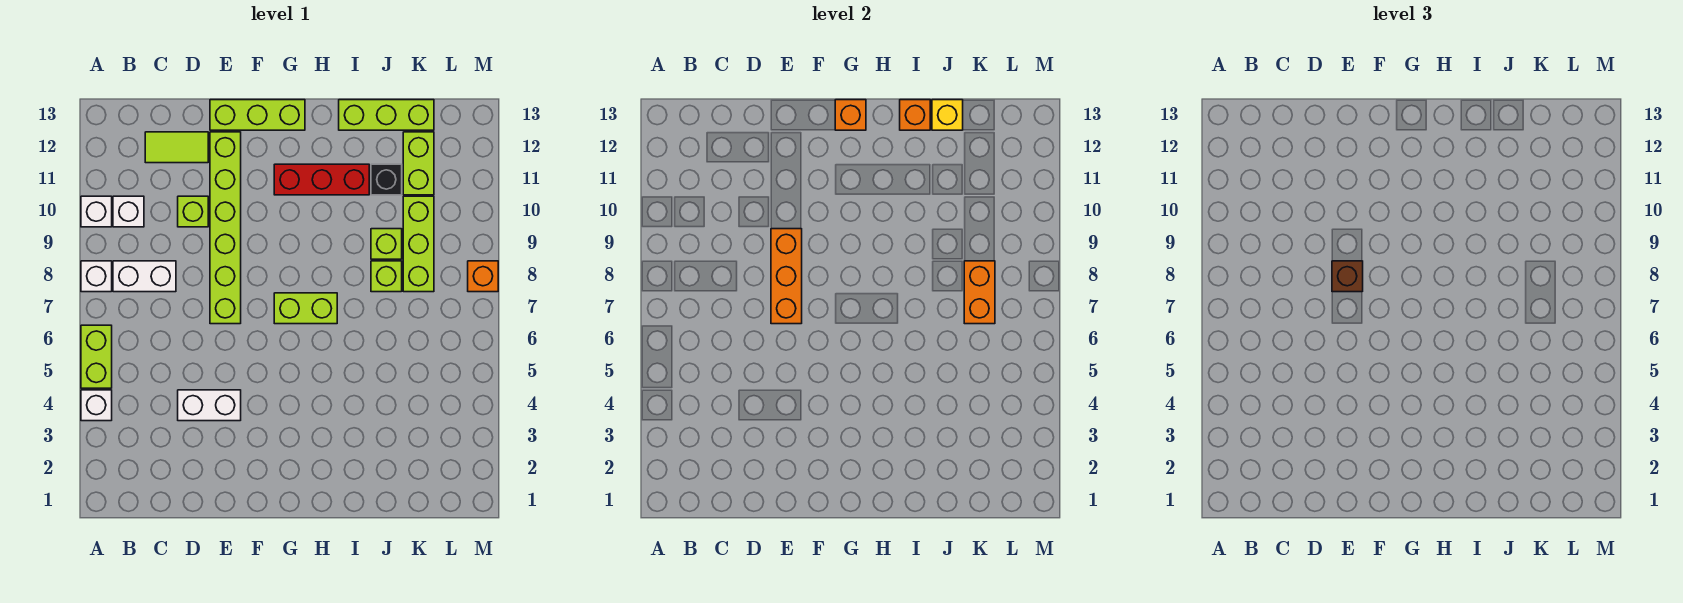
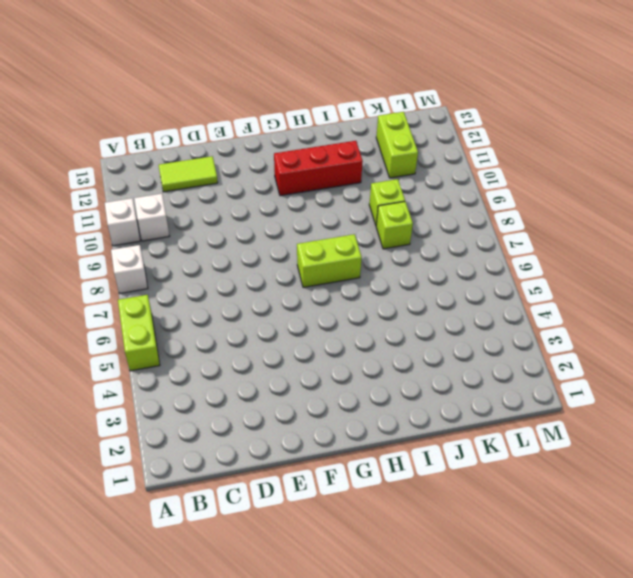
none -> white brick A4 level 1
none -> white brick B8:C8 level 1
none -> white brick D4:E4 level 1

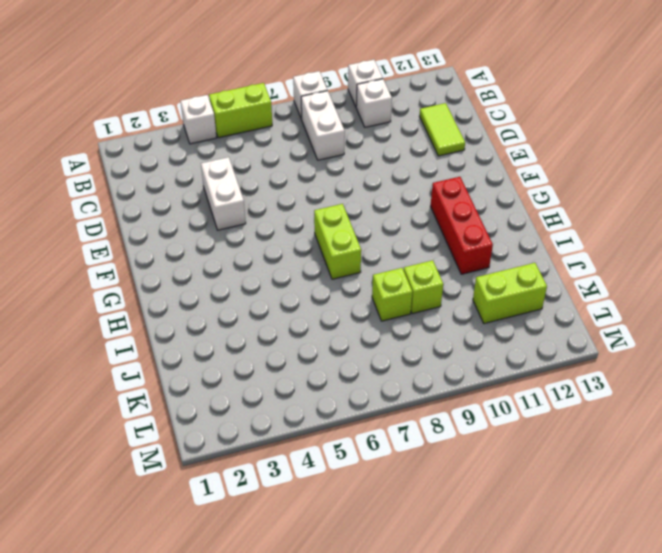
none -> lime brick D10 level 1
none -> lime brick E7:E12 level 1
none -> lime brick E13:G13 level 1

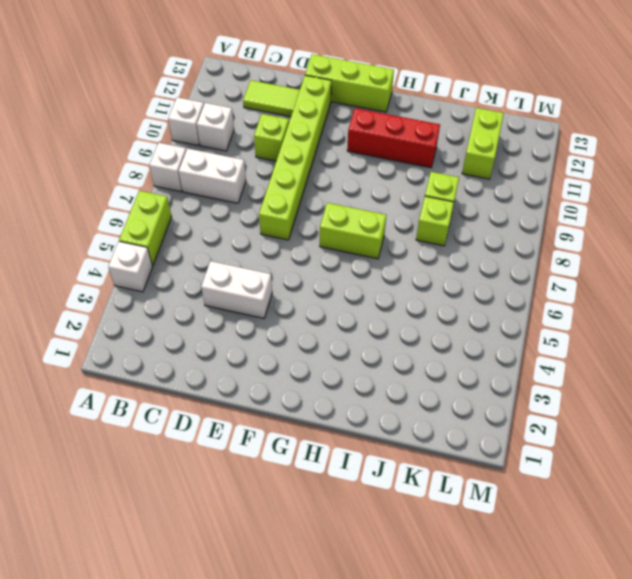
none -> lime brick I13:K13 level 1
none -> black brick J11 level 1
none -> lime brick K8:K10 level 1

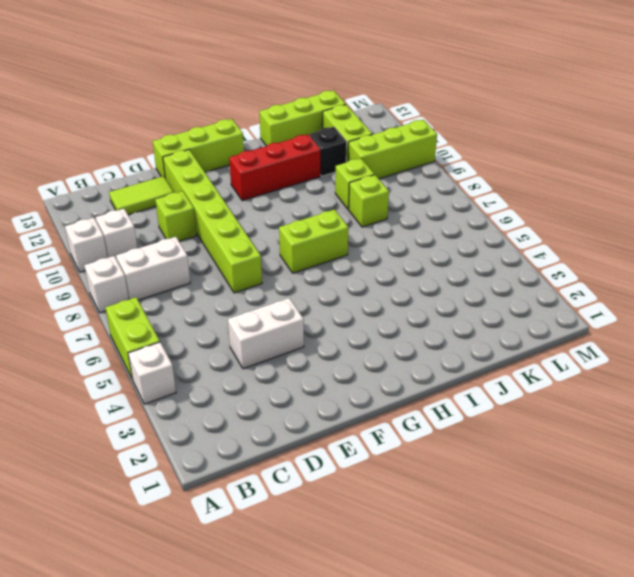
lime brick K10:M10 level 1 -> lime brick K8:K10 level 1
none -> orange brick M8 level 1
none -> orange brick E7:E9 level 2
none -> orange brick G13 level 2

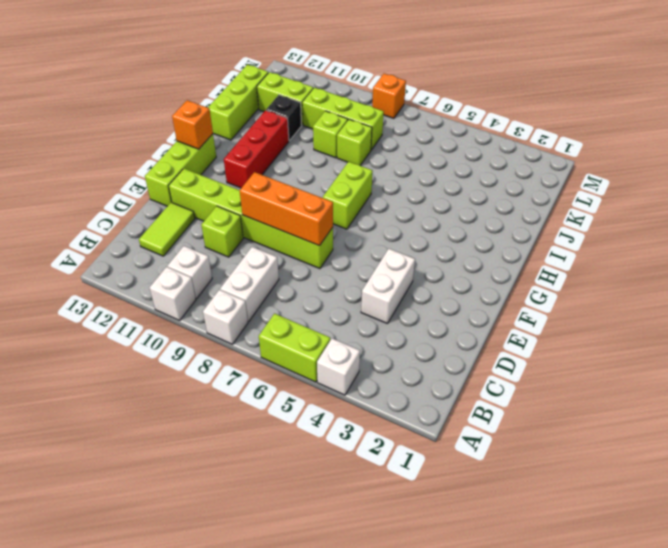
none -> orange brick I13 level 2
none -> yellow brick J13 level 2
none -> orange brick K7:K8 level 2

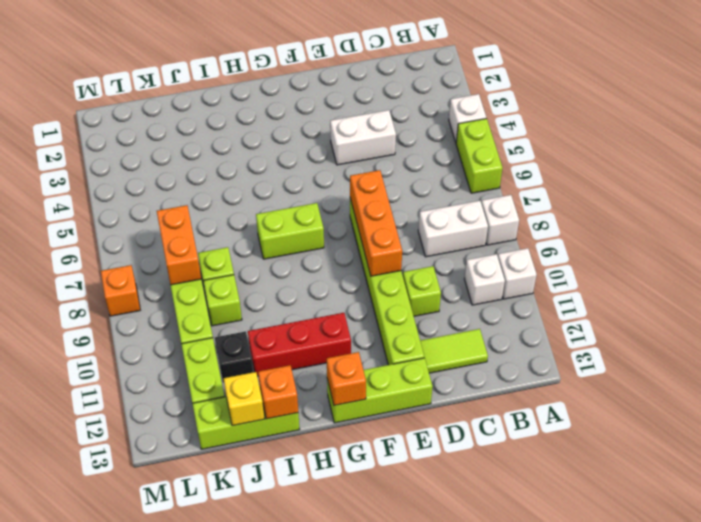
none -> brown brick E8 level 3

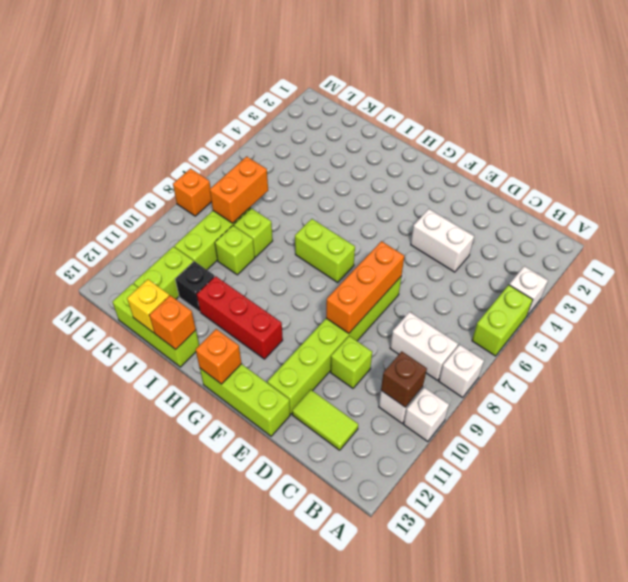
brown brick B10 level 2 -> brown brick E8 level 3

